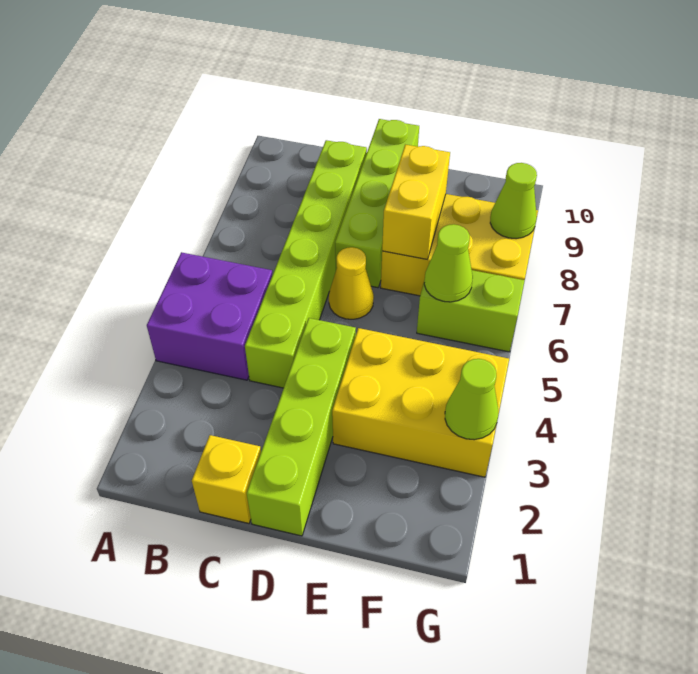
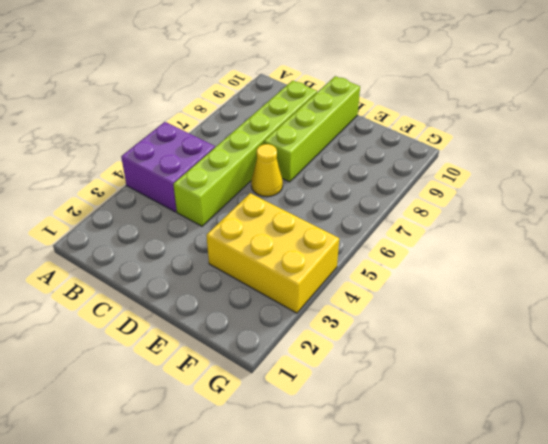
none -> yellow brick C1 level 1
none -> lime brick D1:D4 level 1
none -> yellow brick E7:G8 level 1

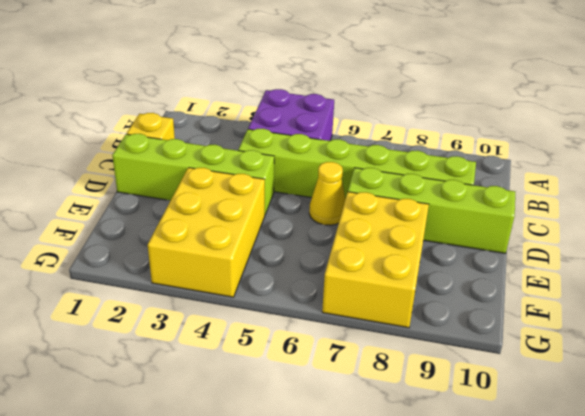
none -> lime brick F6:G6 level 1
none -> yellow brick E7:E8 level 2
none -> lime cone F6 level 2

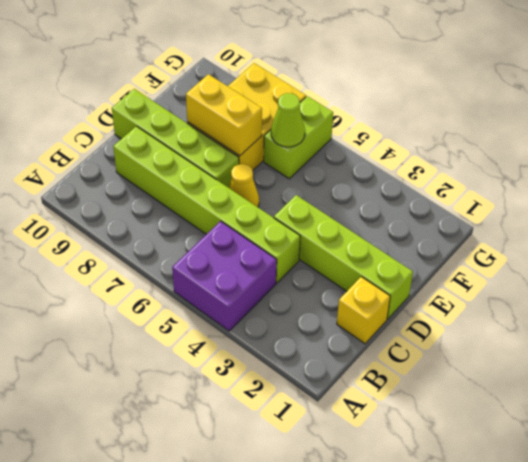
none -> yellow brick E3:G4 level 1
none -> lime cone G3 level 2
none -> lime cone G8 level 2

